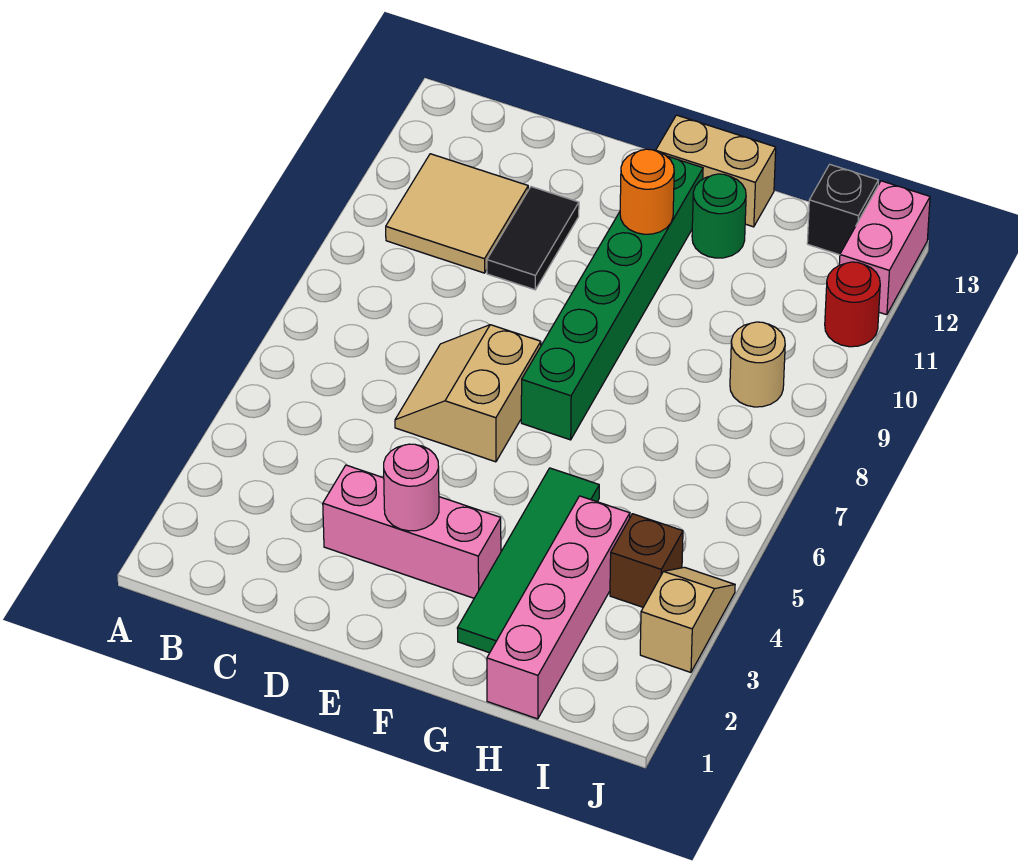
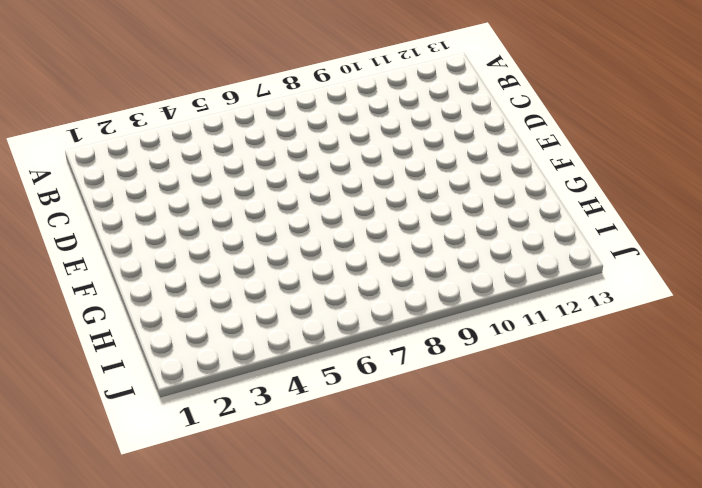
none -> tan tile B10:C11 level 1
none -> pink brick D3:F3 level 1
none -> tan slope D6:E7 level 1 top E

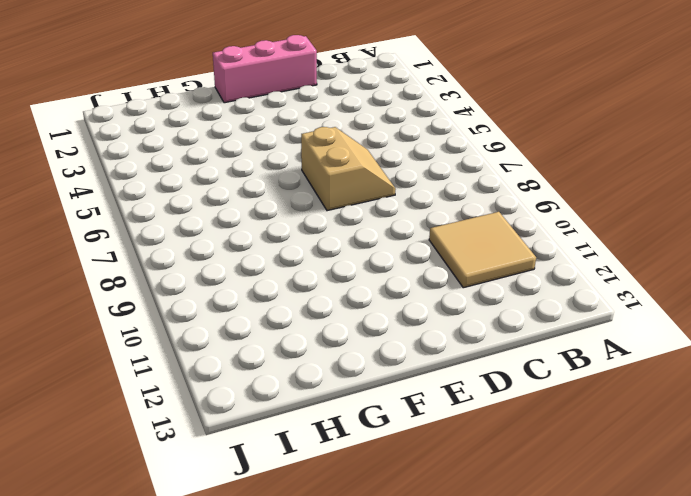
pink brick D1:F1 level 1 -> pink brick D3:F3 level 1
none -> black tile D10:D11 level 1
none -> green brick F7:F12 level 1
none -> tan brick F13:G13 level 1

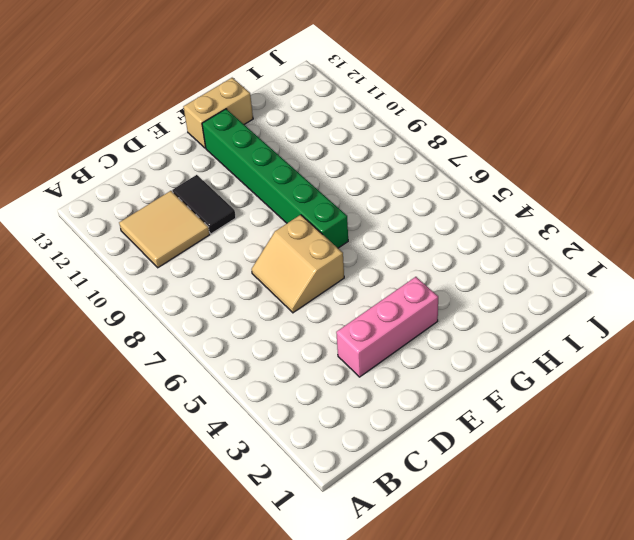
none -> green tile G2:G5 level 1
none -> green round brick G12 level 1
none -> pink brick H1:H4 level 1

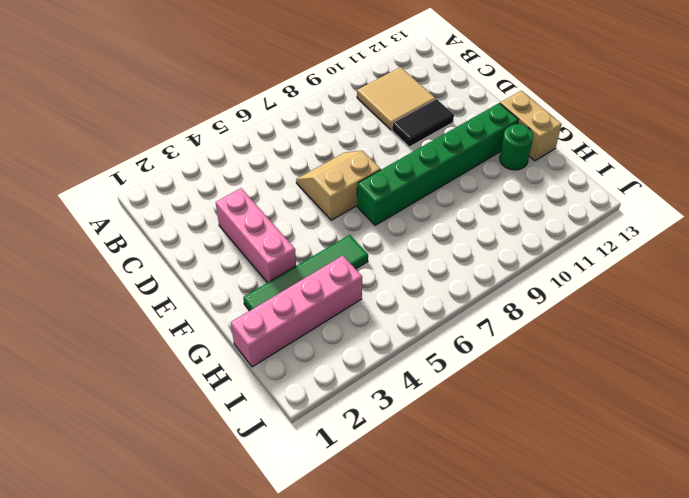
none -> brown brick I4 level 1
none -> tan round brick I9 level 1
none -> black brick I13 level 1

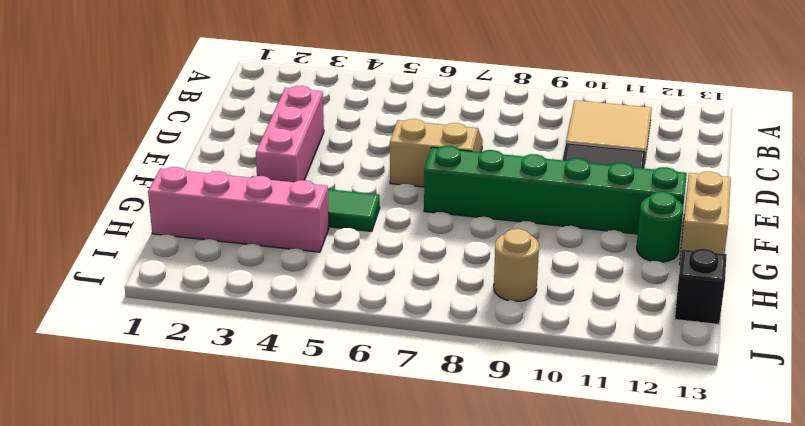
none -> brown brick I4 level 1
none -> tan slope J3:J4 level 1 top 3
none -> red round brick J11 level 1

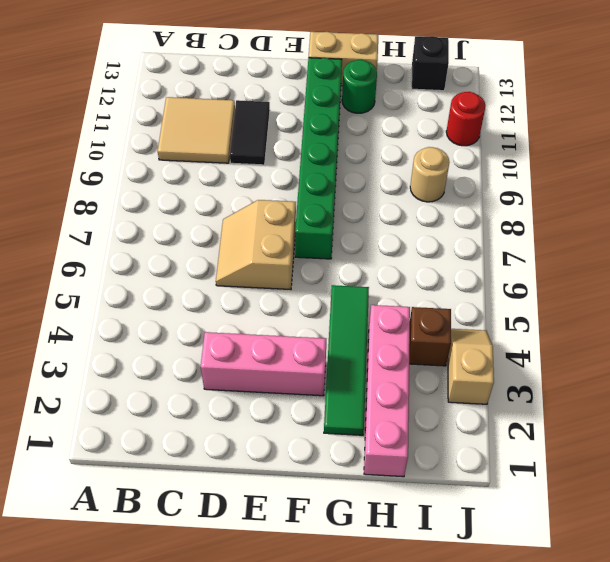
none -> pink brick J12:J13 level 1
none -> pink round brick E3 level 2
none -> orange round brick F11 level 2

